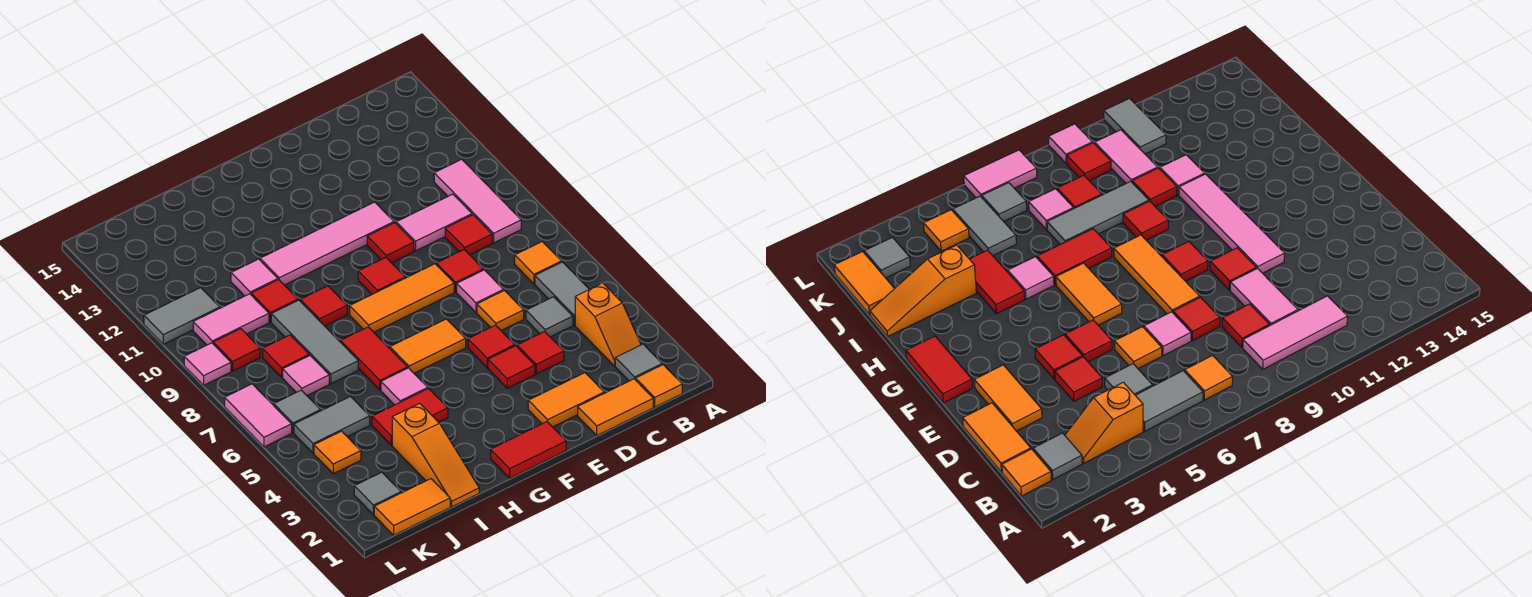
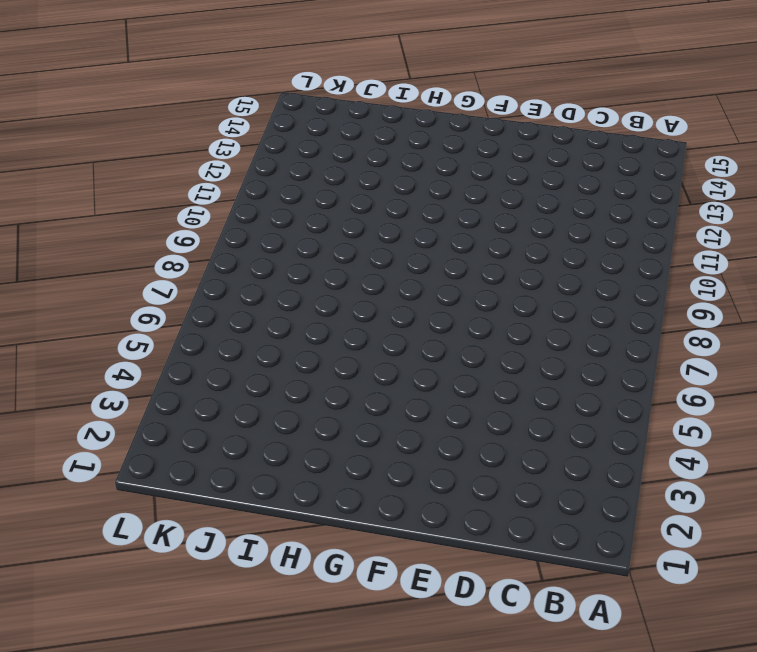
none -> orange tile B1 level 1
none -> grey tile B2 level 1
none -> orange slope B3:B4 level 1 top 4
none -> grey tile B5:B6 level 1

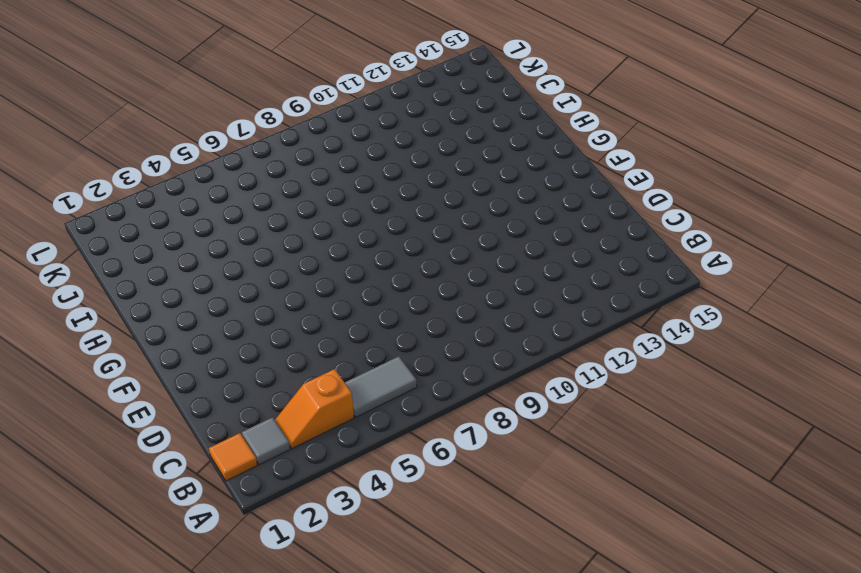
none -> orange tile B7 level 1
none -> pink tile B9:B11 level 1
none -> orange tile C1:D1 level 1
none -> grey tile C5 level 1

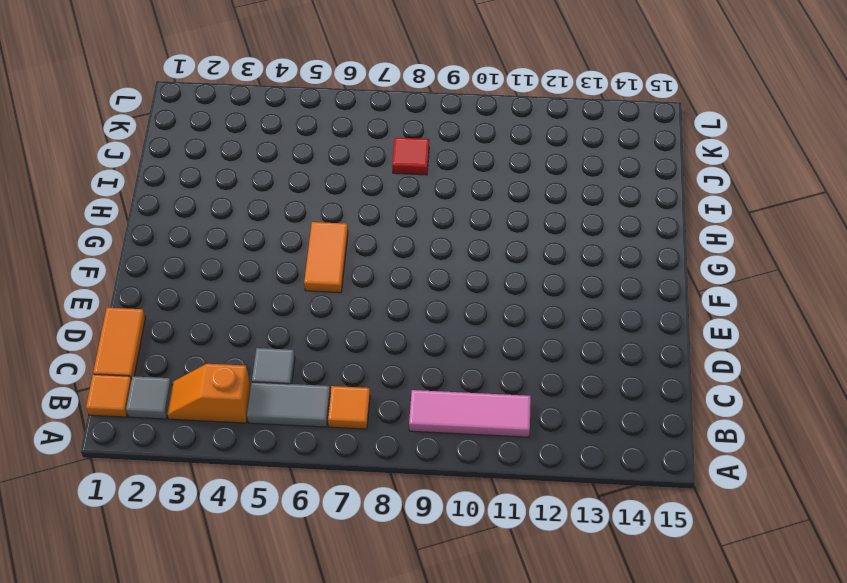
none -> red tile C9 level 1
none -> pink tile C10:D10 level 1
none -> orange tile D2:E2 level 1
none -> red tile D4 level 1

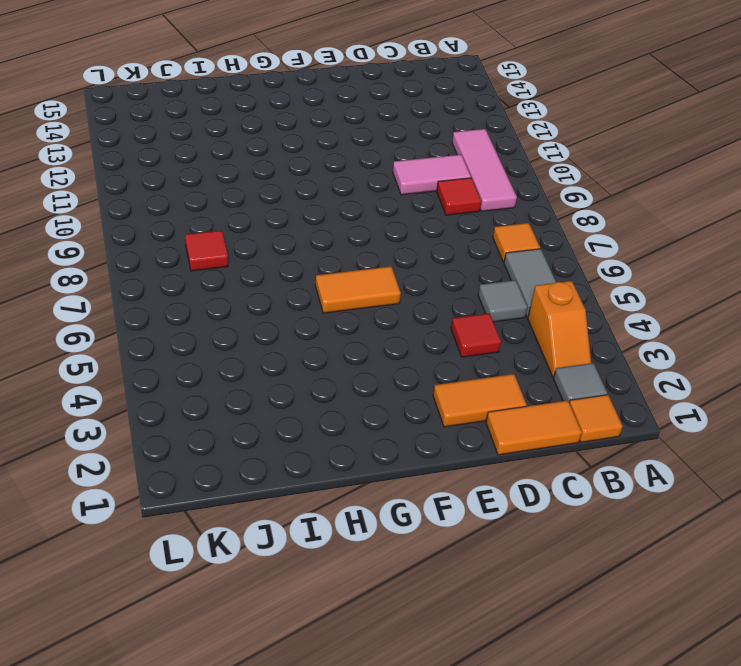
none -> orange tile D6 level 1
none -> pink tile D7 level 1
none -> red tile D8 level 1
none -> red tile E4 level 1

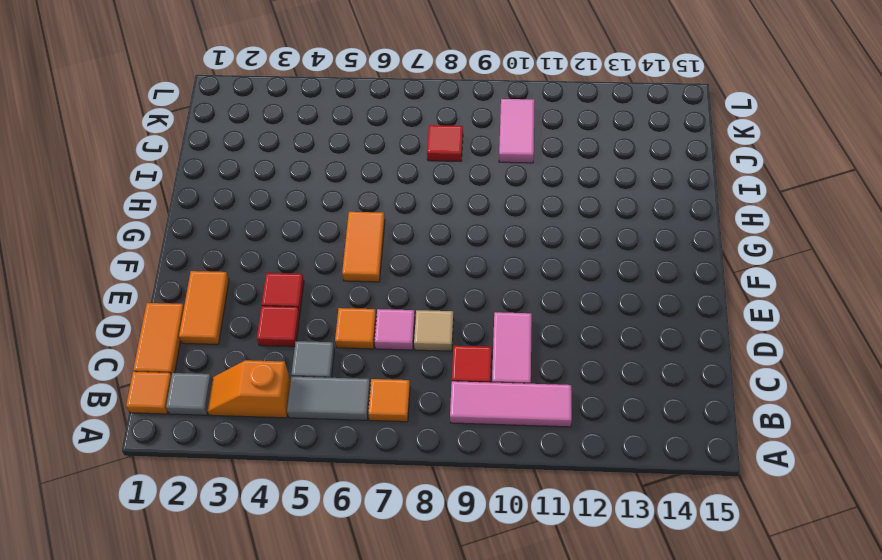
tan tile D8 level 1 -> red tile D8 level 1
none -> red tile E5 level 1
none -> orange tile E8:G8 level 1
none -> red tile E10 level 1
none -> pink tile E11:H11 level 1

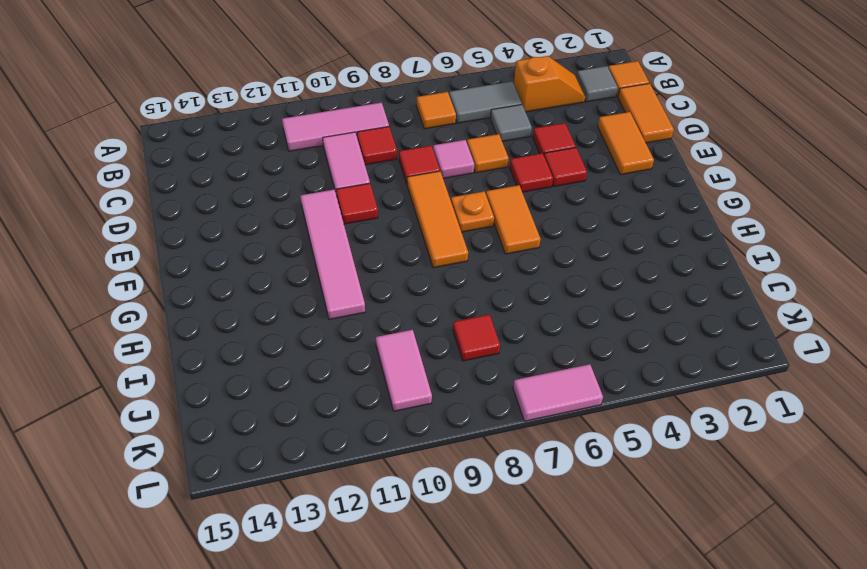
orange plate F7 level 1 -> none
none -> red tile F1:G1 level 1
none -> red tile F9 level 1
none -> red tile H4:I4 level 1
none -> pink tile H5 level 1

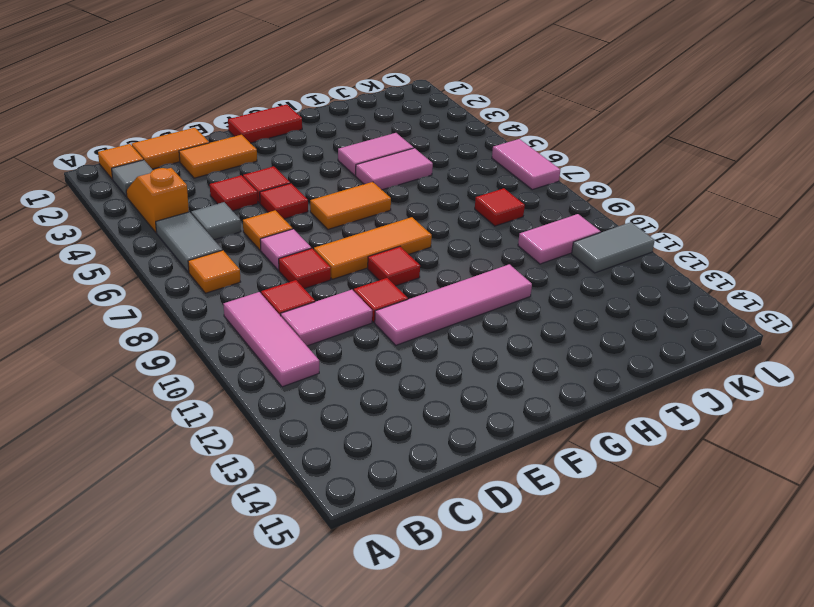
pink tile H4:I4 level 1 -> red tile H4:I4 level 1
pink tile H5:I5 level 1 -> pink tile H5 level 1
none -> red tile H6:H7 level 1
none -> red tile H9 level 1
none -> orange slope I1:I3 level 1 top 3
none -> grey tile I7:I9 level 1

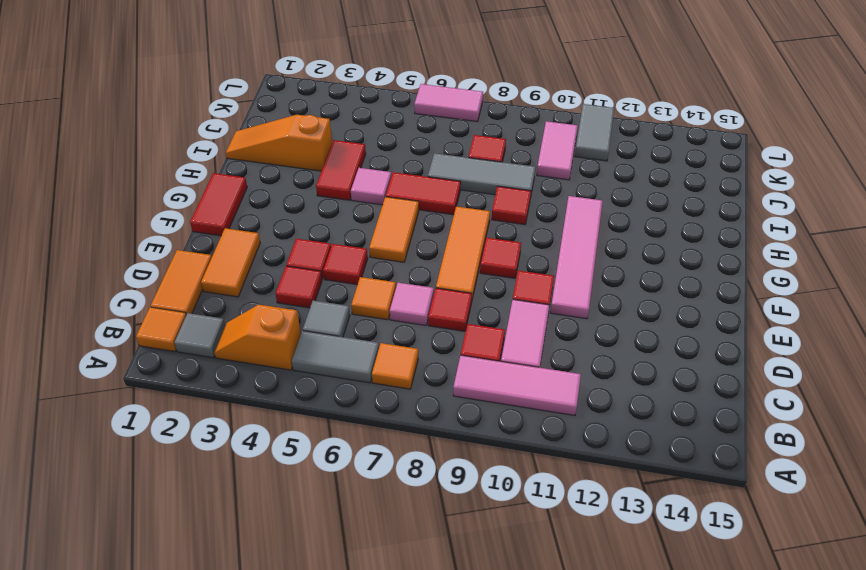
none -> red tile I10 level 1
none -> pink tile I11 level 1
none -> orange tile J1:K1 level 1
none -> grey tile J5:K5 level 1

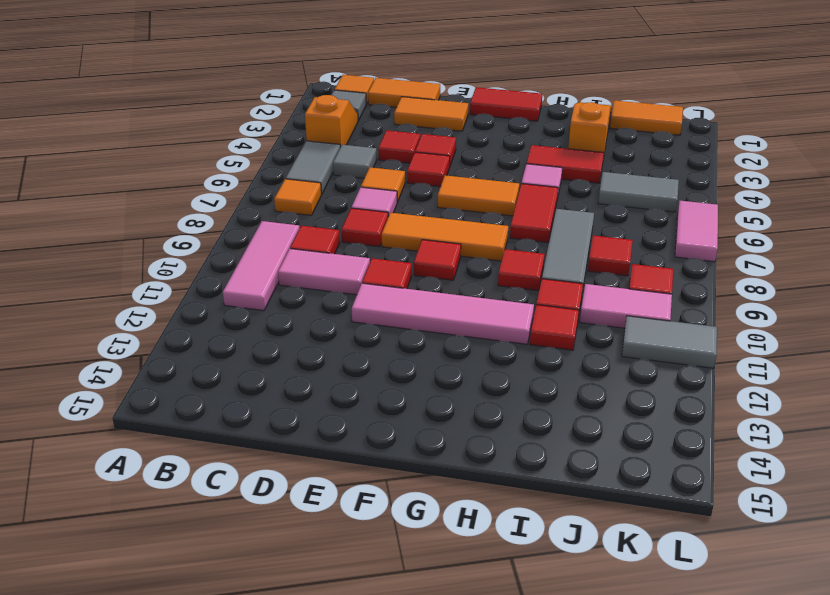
red tile I11 level 1 -> pink tile I11 level 1
none -> pink tile J7 level 1
none -> grey tile K2 level 1
none -> orange tile K4 level 1
none -> grey tile K6 level 1

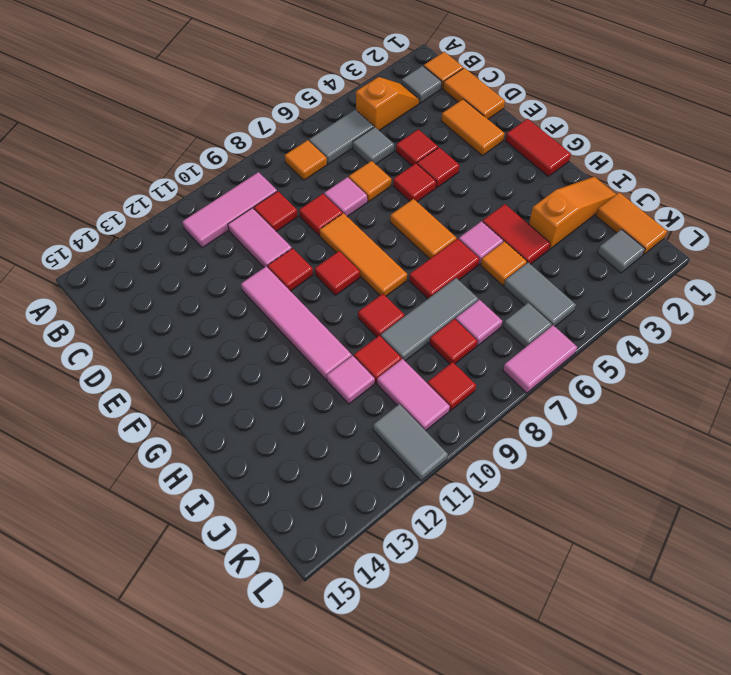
orange tile I5 level 1 -> orange tile K4 level 1
none -> pink tile L9 level 1

